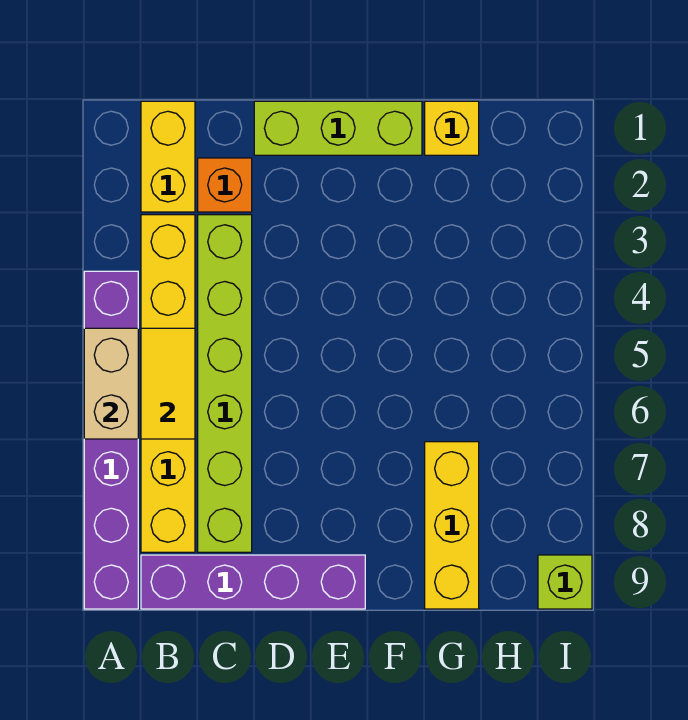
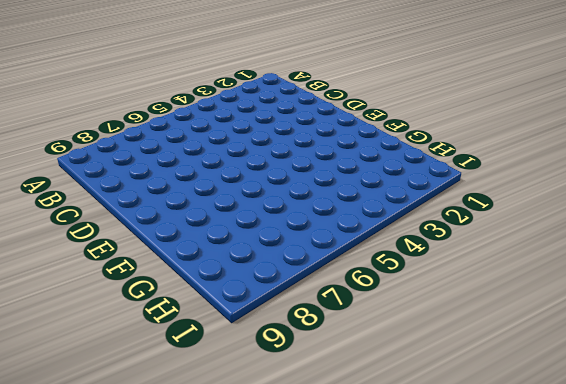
none -> purple brick A4:A9 level 1
none -> yellow brick B1:B2 level 1
none -> yellow brick B3:B8 level 1

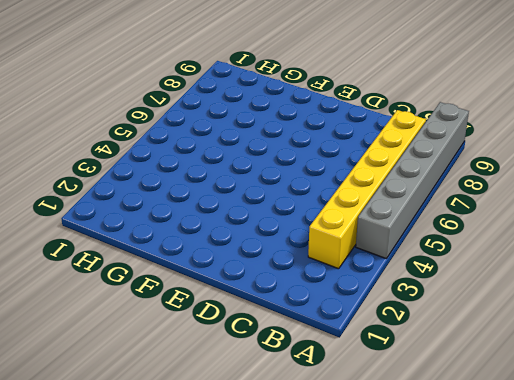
grey brick A4:A9 level 1 -> purple brick A4:A9 level 1
none -> yellow brick B1:B2 level 1
none -> purple brick B9:E9 level 1
none -> orange brick C2 level 1

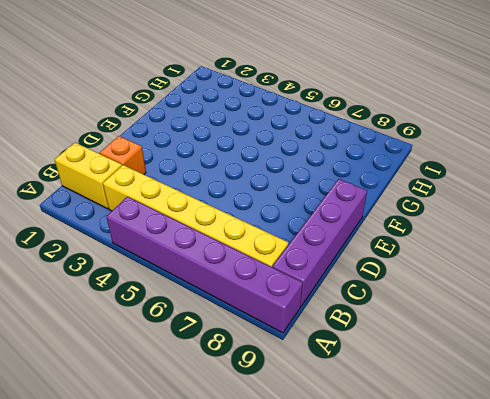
none -> lime brick C3:C8 level 1
none -> lime brick D1:F1 level 1
none -> yellow brick G1 level 1

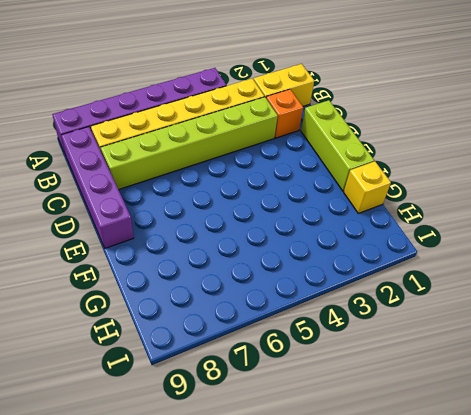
none -> yellow brick G7:G9 level 1
none -> lime brick I9 level 1
none -> tan brick A5:A6 level 2

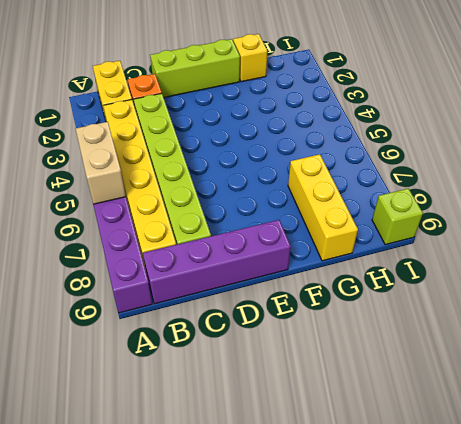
none -> yellow tile B5:B6 level 2

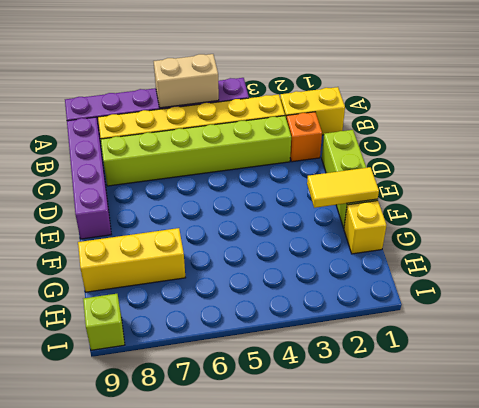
yellow tile F1:F2 level 2 -> yellow tile B5:B6 level 2

